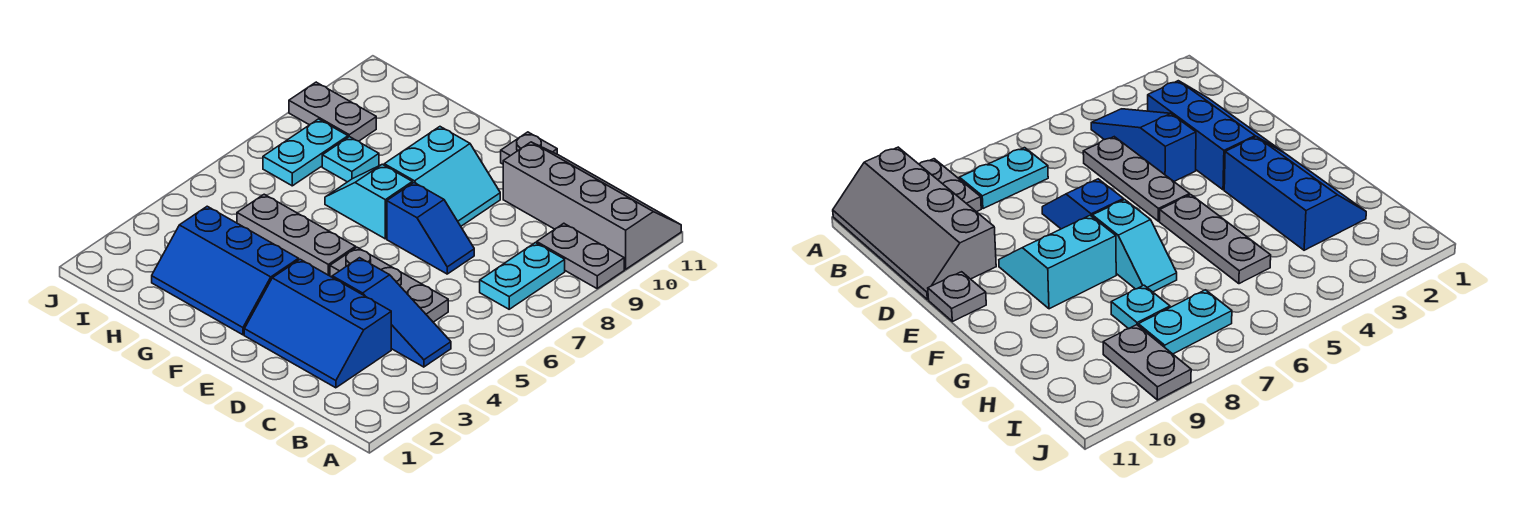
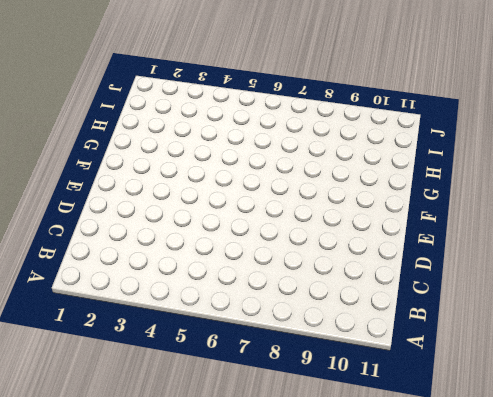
none -> grey plate A9:B9 level 1
none -> grey slope A10:D11 level 1 top 10
none -> blue slope B4:D4 level 1 top D

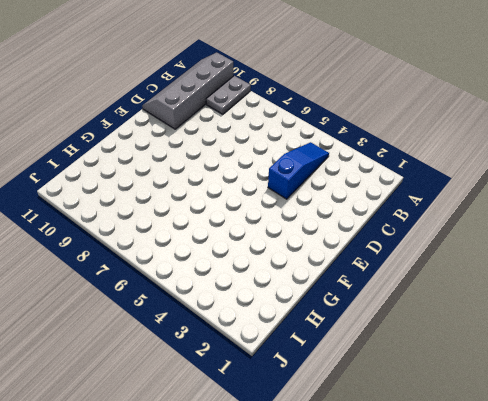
none -> cyan plate B7:B8 level 1
none -> blue slope C2:E3 level 1 top 3
none -> grey plate C5:E5 level 1

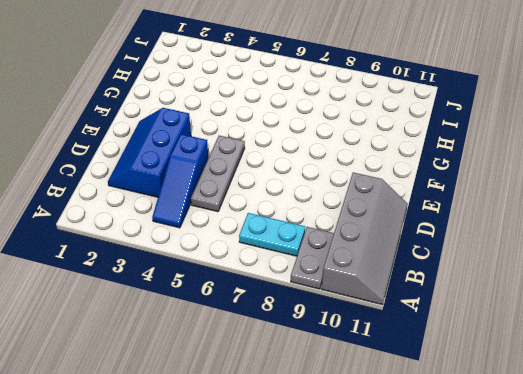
none -> blue slope D7:E7 level 1 top E
none -> cyan slope E8:F9 level 1 top F
none -> grey plate E11 level 1

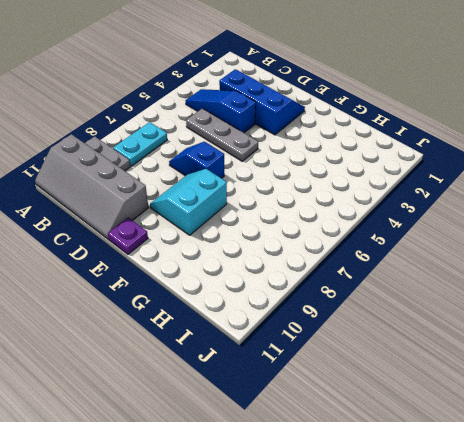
purple plate E11 level 1 -> grey plate E11 level 1
none -> blue slope F2:H3 level 1 top 3
none -> grey plate F5:H5 level 1
none -> cyan slope F7:G7 level 1 top F

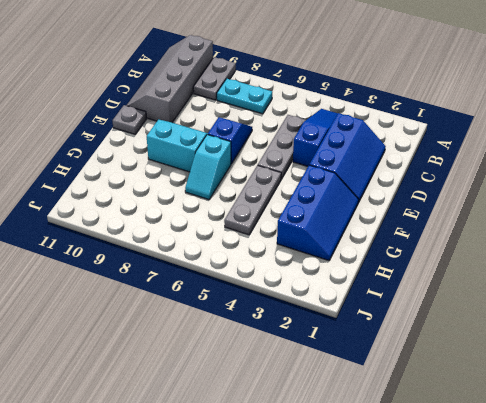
none -> cyan plate H8 level 1
none -> cyan plate I7:I8 level 1
none -> grey plate I9:J9 level 1

